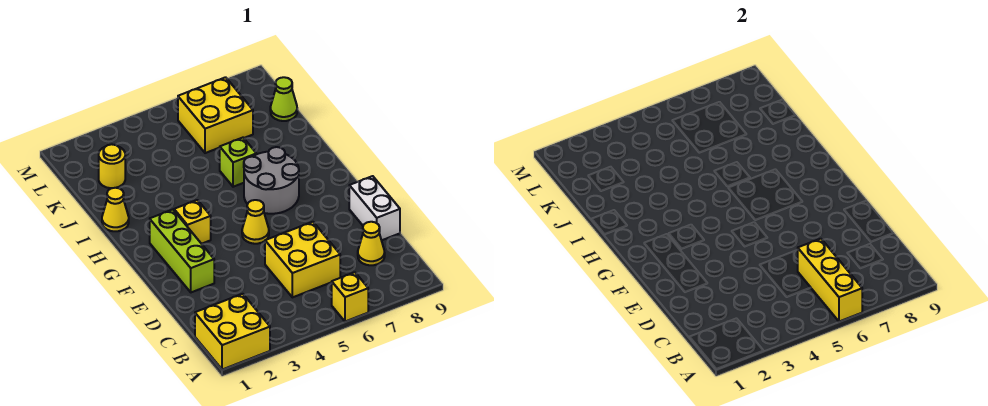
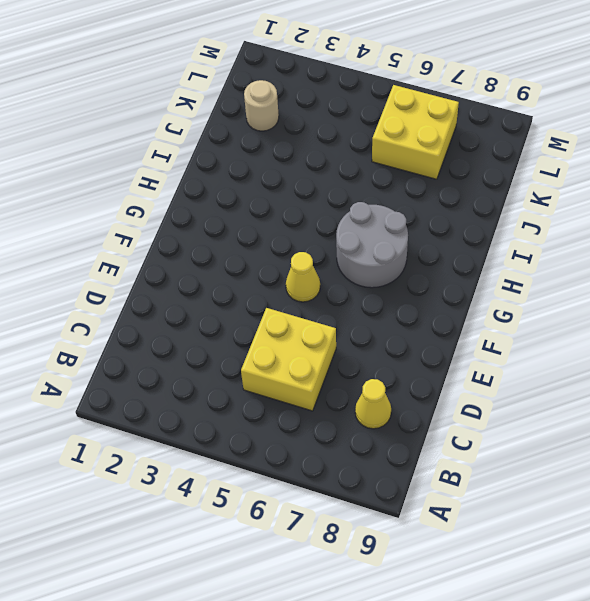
tan round brick K2 level 1 -> yellow round brick K2 level 1
none -> yellow brick A1:B2 level 1
none -> yellow brick A6 level 1
none -> white brick D9:E9 level 1

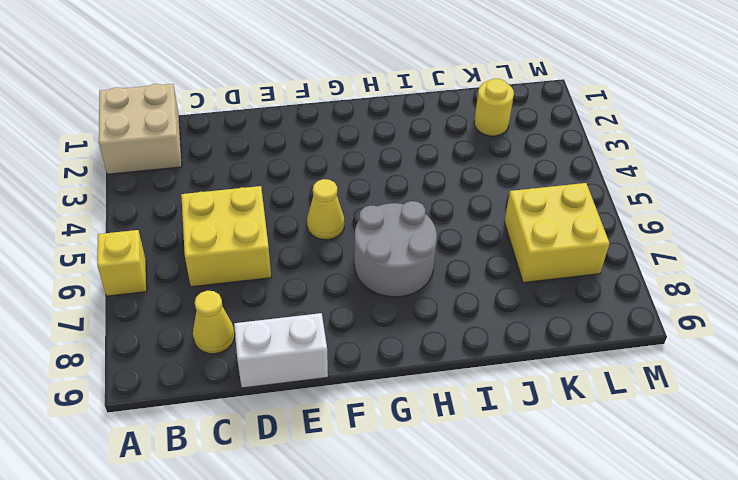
tan brick A1:B2 level 1 -> yellow brick A1:B2 level 1
none -> lime brick E2:G2 level 1
none -> yellow brick G3 level 1
none -> yellow cone I1 level 1

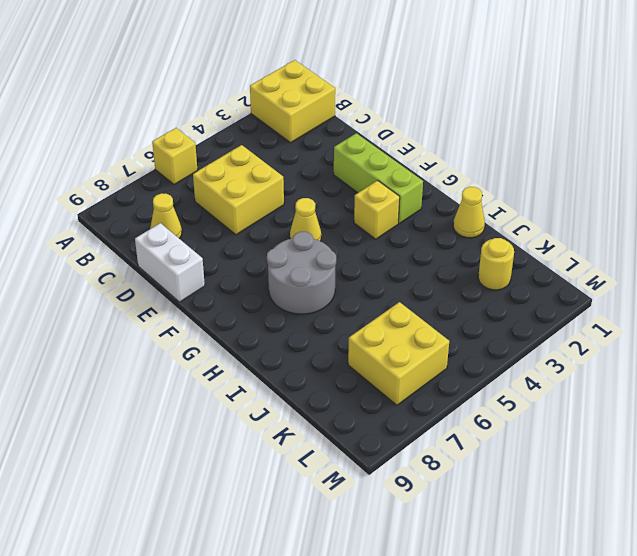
none -> lime brick I6 level 1
none -> lime cone K9 level 1
none -> yellow brick A6:C6 level 2

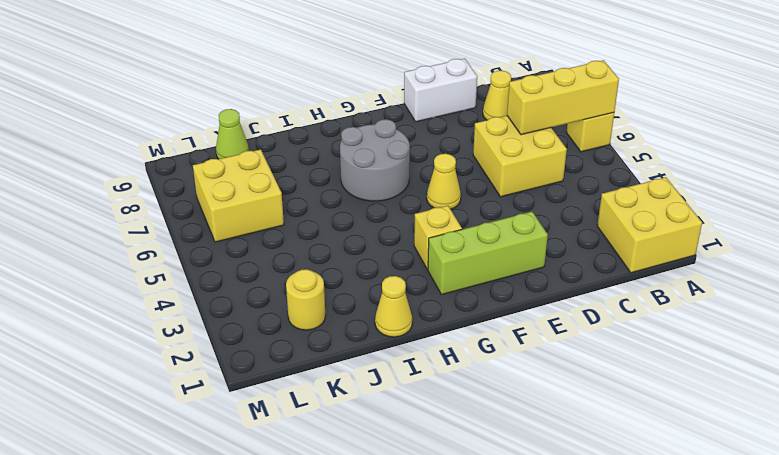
none -> lime brick I6 level 1

